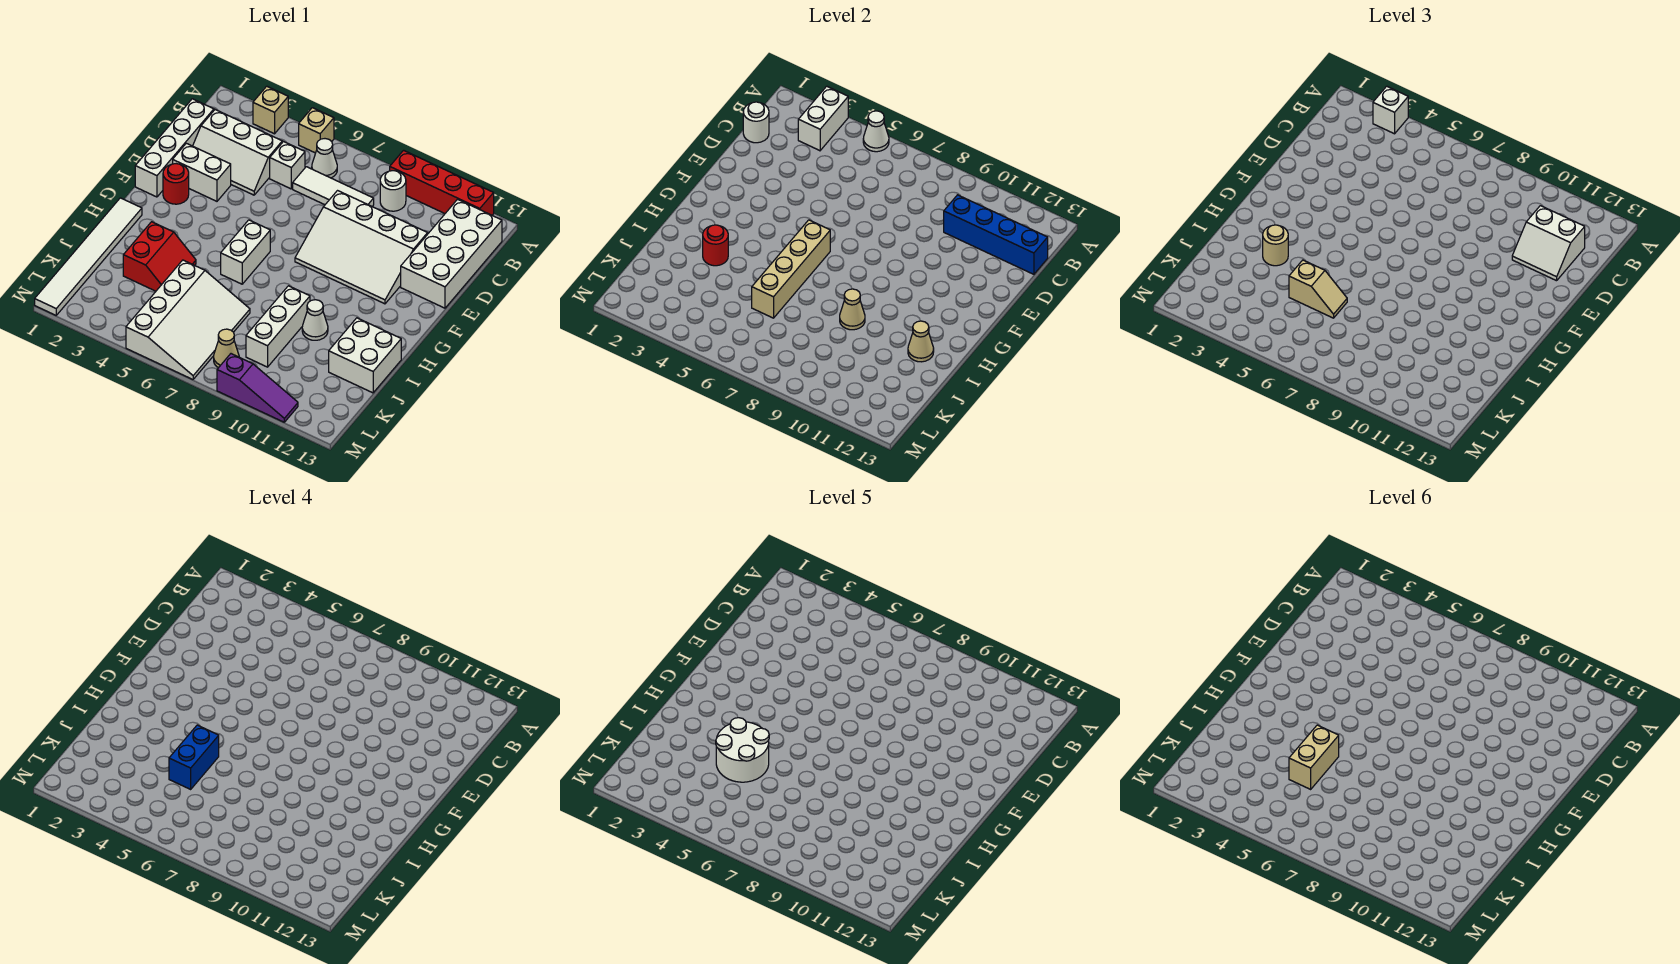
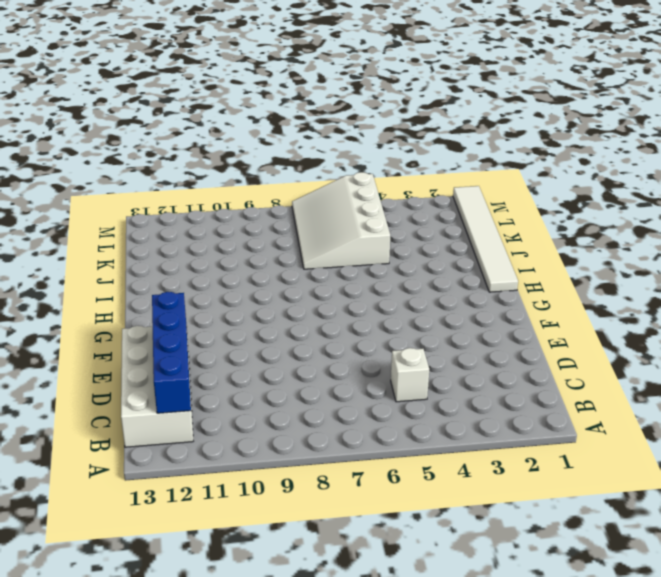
blue brick B12:E12 level 2 -> blue brick C10:C13 level 2
none -> tan brick A3 level 1
none -> tan brick A5 level 1
none -> red brick A9:A12 level 1
none -> white cone B6 level 1

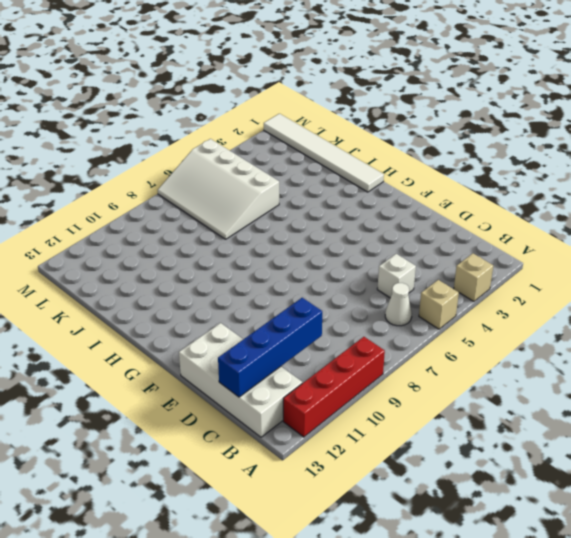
none -> white round brick B9 level 1
none -> white brick C1:F1 level 1
none -> white slope C2:D4 level 1 top C
none -> white tile C6:C8 level 1

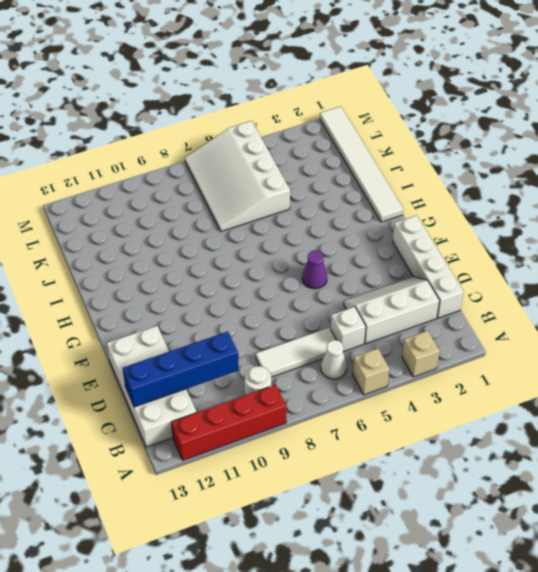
purple cone F5 level 1 -> none
none -> white slope D8:F11 level 1 top D
none -> white brick E2:E3 level 1
none -> red round brick F2 level 1
none -> white brick G6:H6 level 1

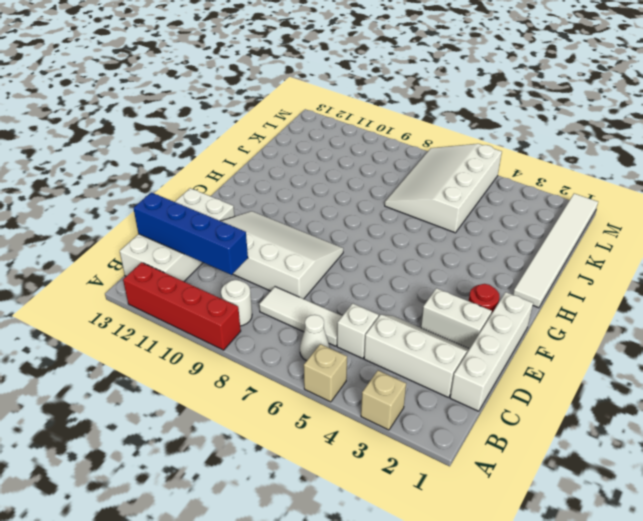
none -> white brick G6:H6 level 1
none -> red slope I3:J4 level 1 top 3
none -> white brick I9:K9 level 1
none -> white cone I10 level 1

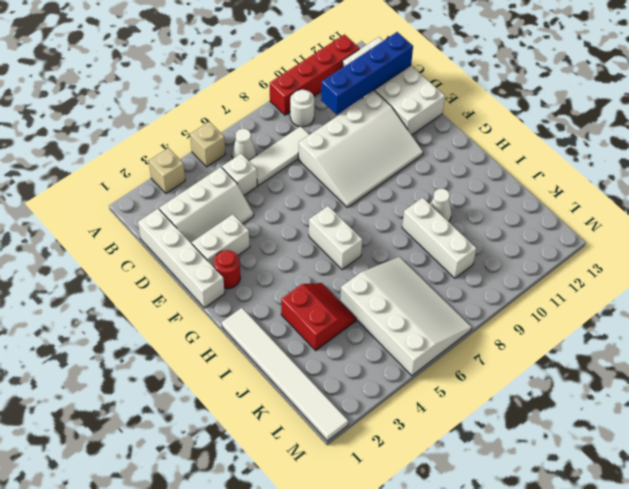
none -> white brick I12:J13 level 1
none -> tan cone L8 level 1
none -> purple slope M9:M11 level 1 top 9
none -> white brick A3:B3 level 2

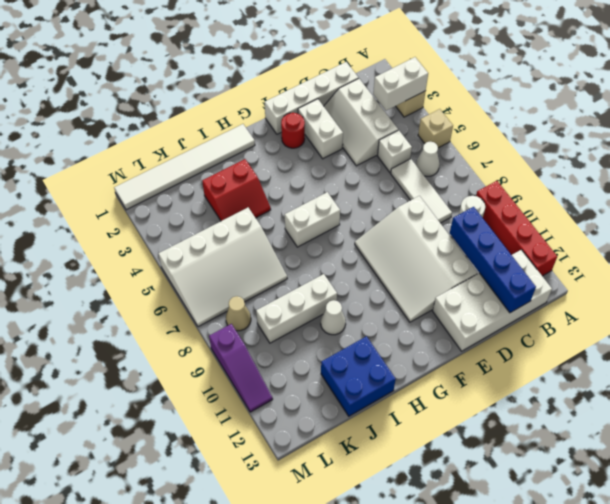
blue brick I12:J13 level 1 -> white brick I12:J13 level 1
none -> white cone A5 level 2
none -> white round brick C1 level 2
none -> tan brick G6:J6 level 2
none -> red round brick I3 level 2

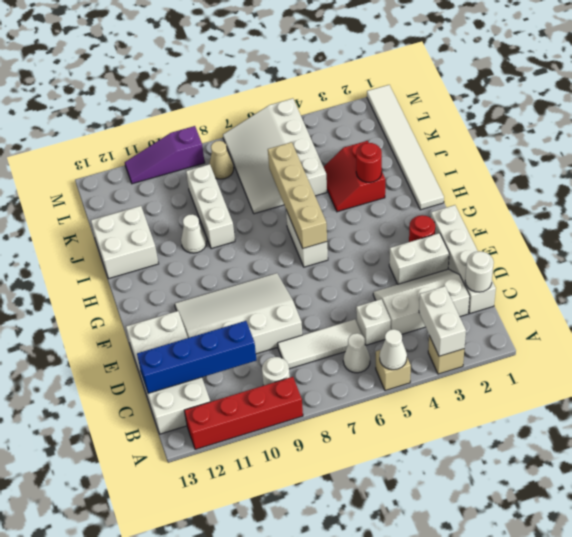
none -> tan cone I9 level 2
none -> tan cone I12 level 2
none -> white brick A3 level 3
none -> white slope C11:D12 level 3 top C

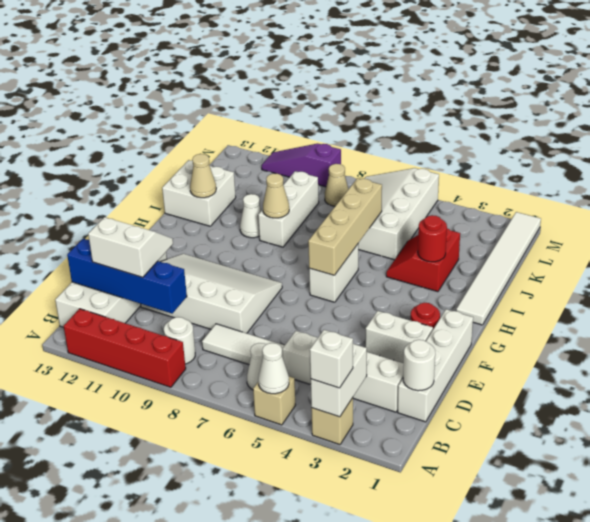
none -> tan round brick I3 level 3
none -> tan slope J5:J6 level 3 top 5
none -> blue brick I5:J5 level 4
none -> white round brick I4:J5 level 5

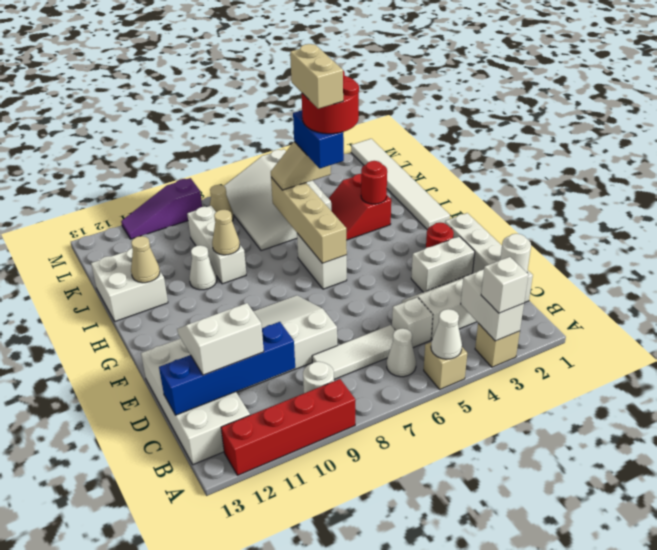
red round brick I4:J5 level 5 -> white round brick I4:J5 level 5
none -> tan round brick I3 level 3

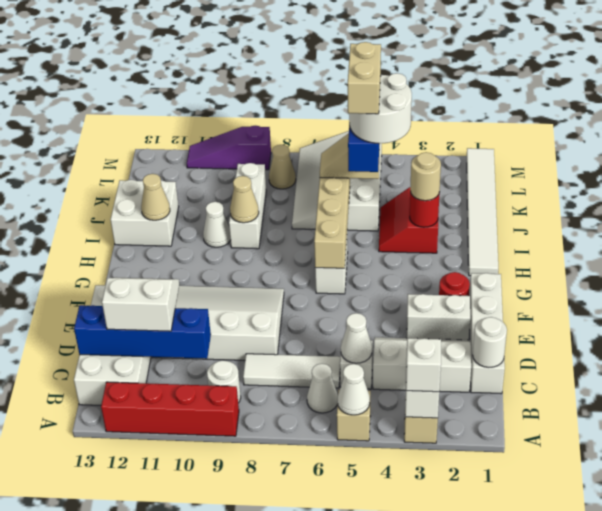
white cone C5 level 2 -> none

